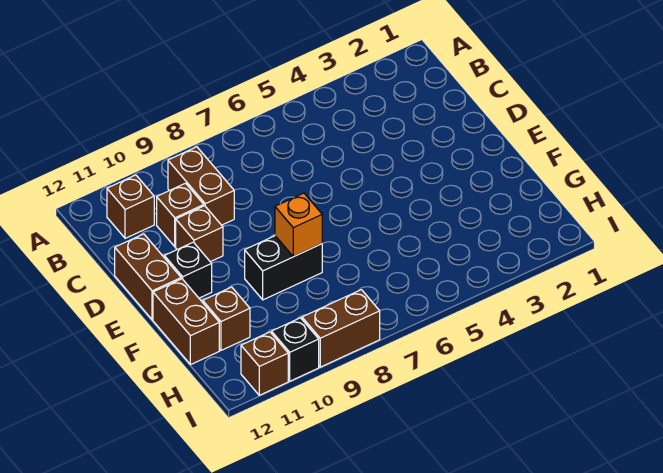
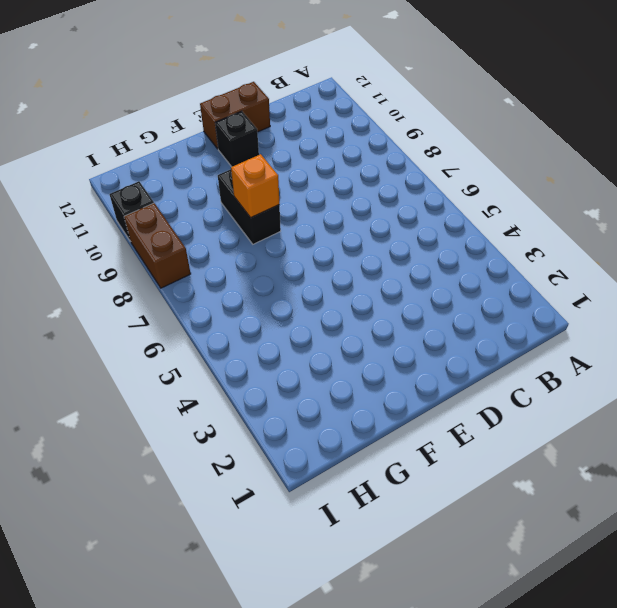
none -> brown brick B9:C9 level 1
none -> brown brick B11 level 1
none -> brown brick C10 level 1

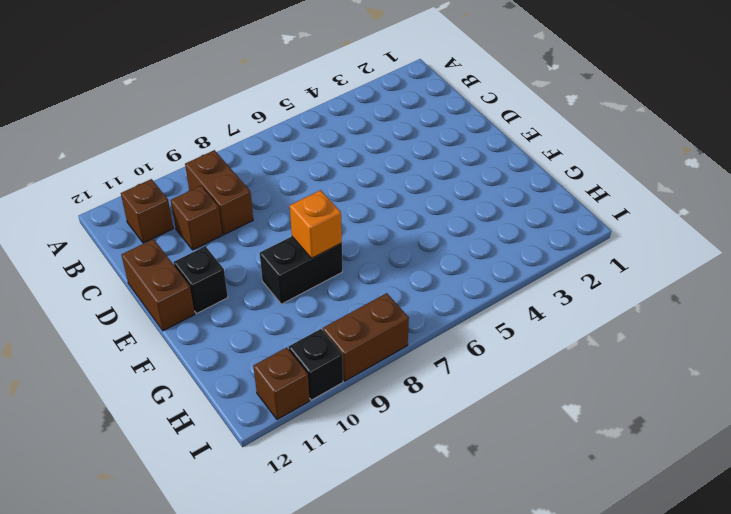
none -> brown brick D10 level 1
none -> brown brick F12:G12 level 1
none -> brown brick G11 level 1

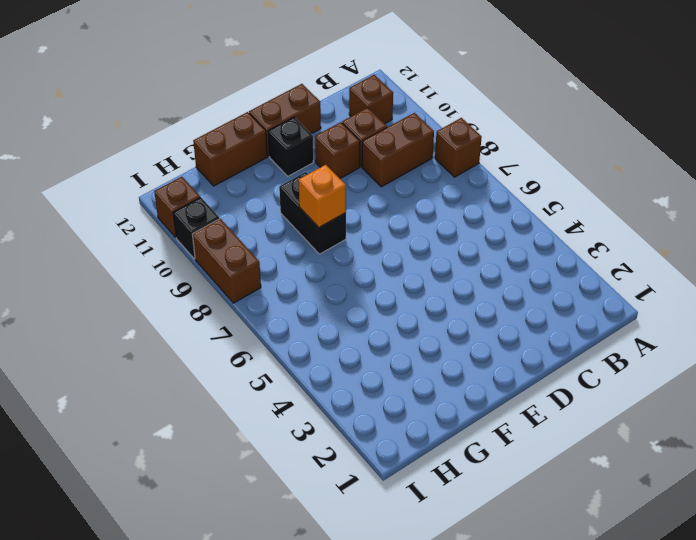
brown brick A8 level 1 -> brown brick G11 level 1

